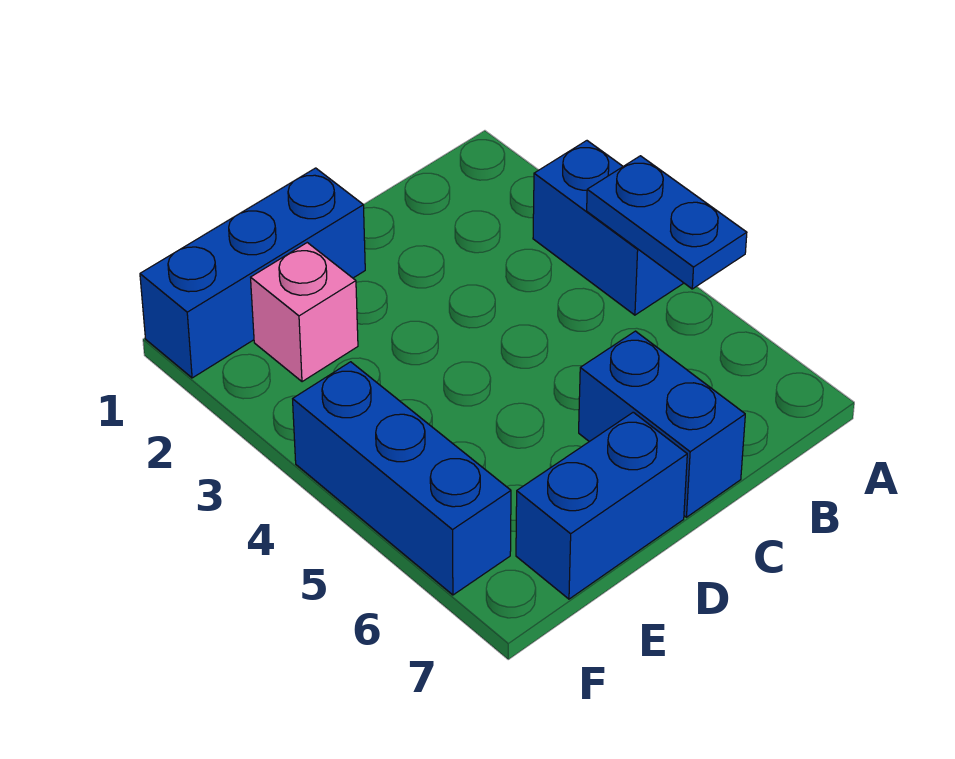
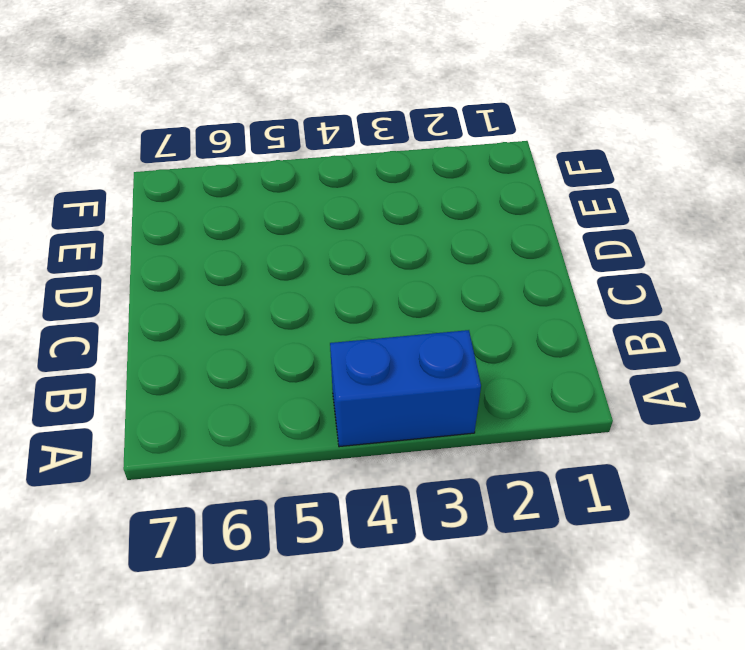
none -> blue brick C6:C7 level 1
none -> blue brick D1:F1 level 1

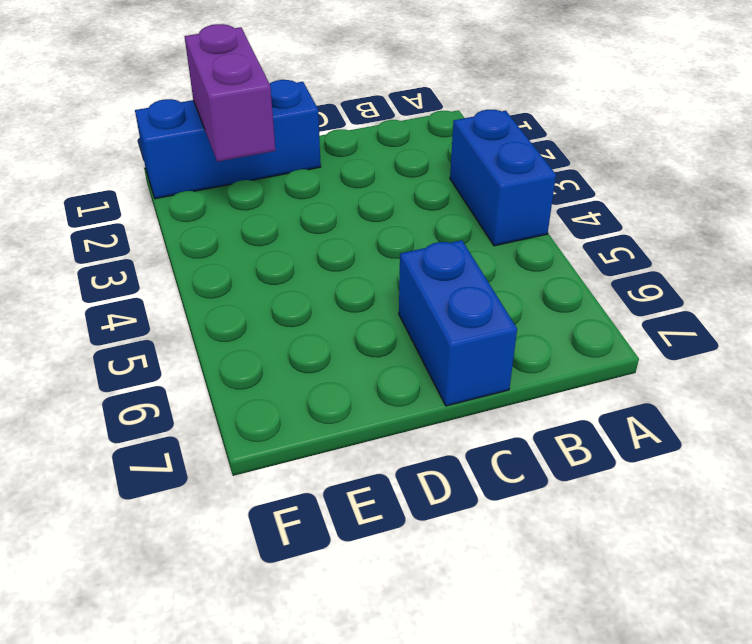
purple brick E1:E2 level 2 -> none
none -> blue brick D7:E7 level 1
none -> pink brick E2 level 1

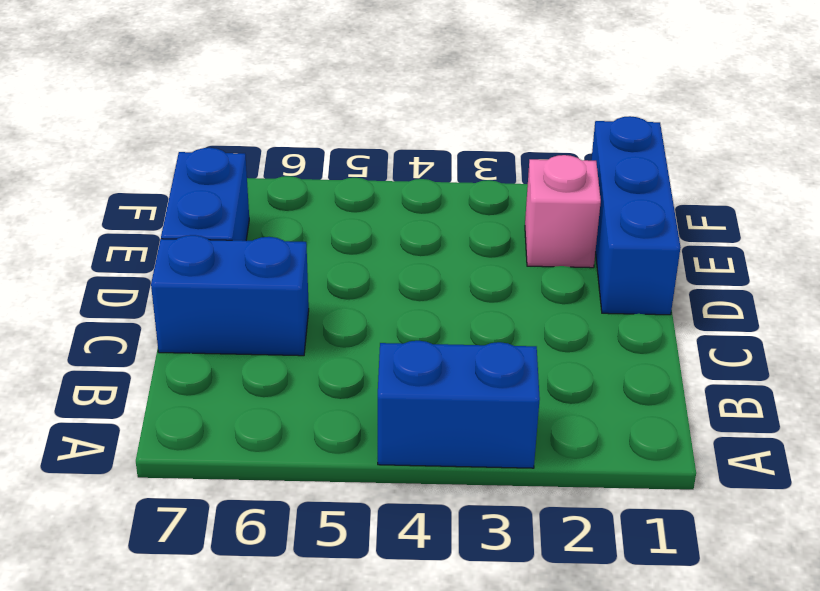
none -> blue brick F4:F6 level 1
none -> blue plate A4:A5 level 2

